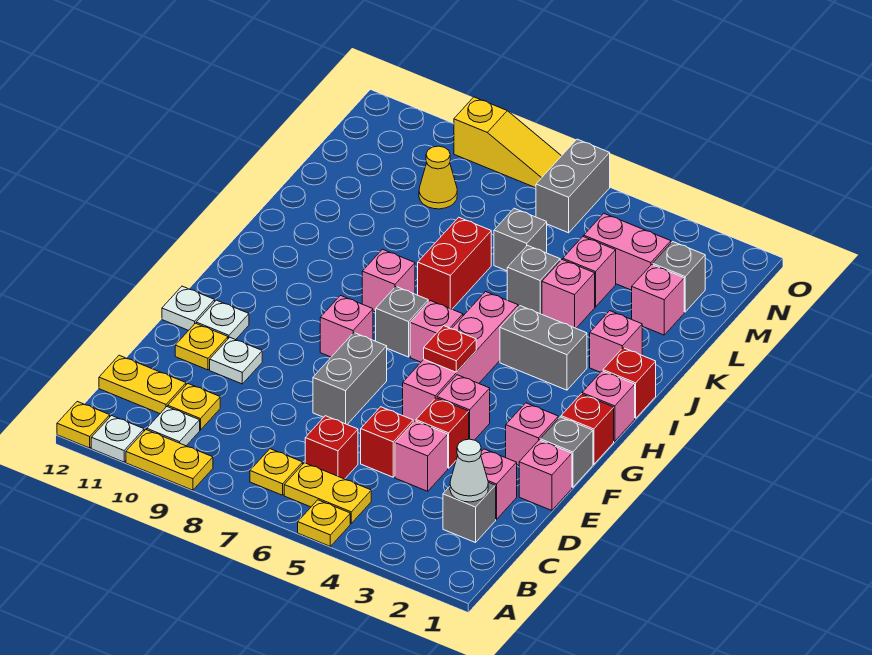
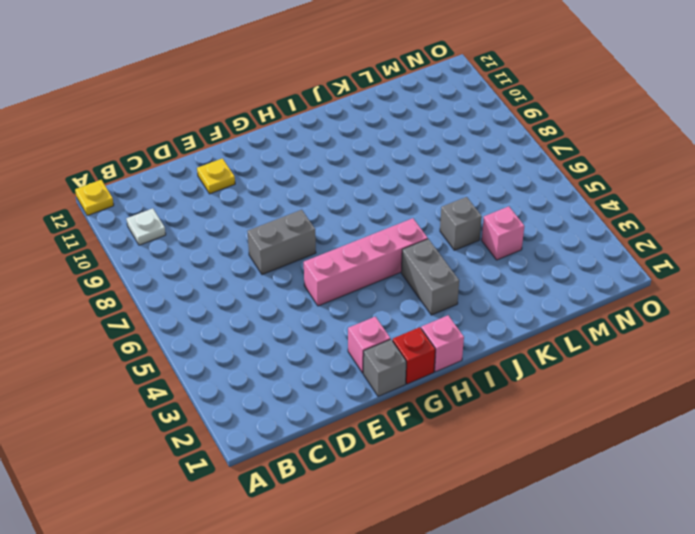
none -> yellow plate A5 level 1
none -> yellow plate A9:A10 level 1
none -> white plate A11 level 1
none -> yellow plate B5:B6 level 1

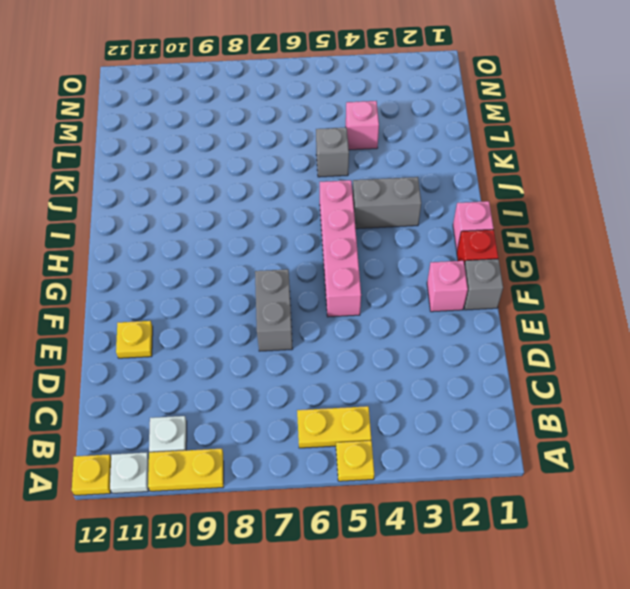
none -> yellow plate B7 level 1
none -> grey brick C2 level 1
none -> red brick C6 level 1
none -> yellow plate C10 level 1

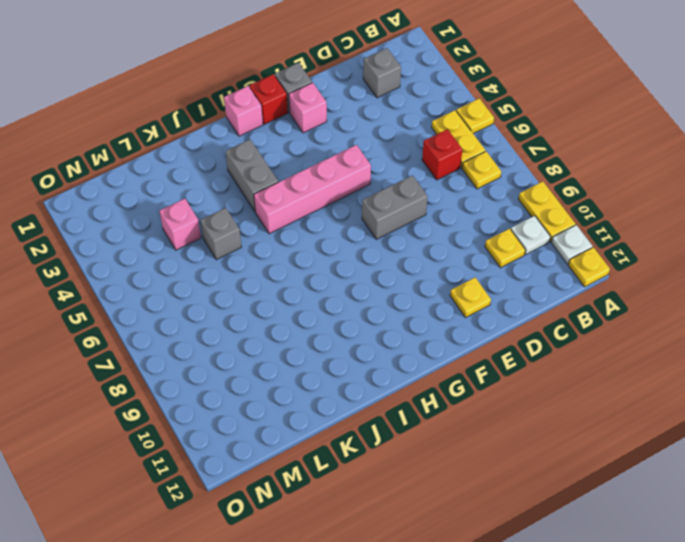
none -> yellow plate C11:C12 level 1
none -> pink brick D2 level 1
none -> pink brick D4 level 1
none -> red brick D5 level 1

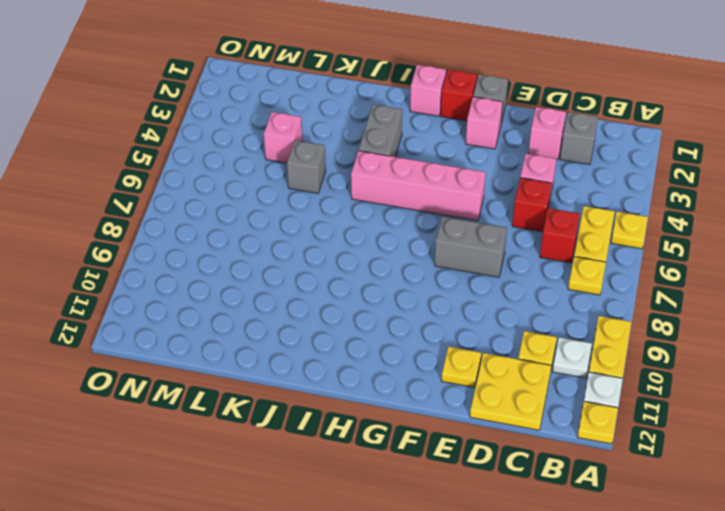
yellow plate C11:D12 level 1 -> yellow plate C11:C12 level 1
none -> pink brick E1 level 1
none -> red brick E4 level 1
none -> white plate E10 level 1
none -> pink brick F4 level 1

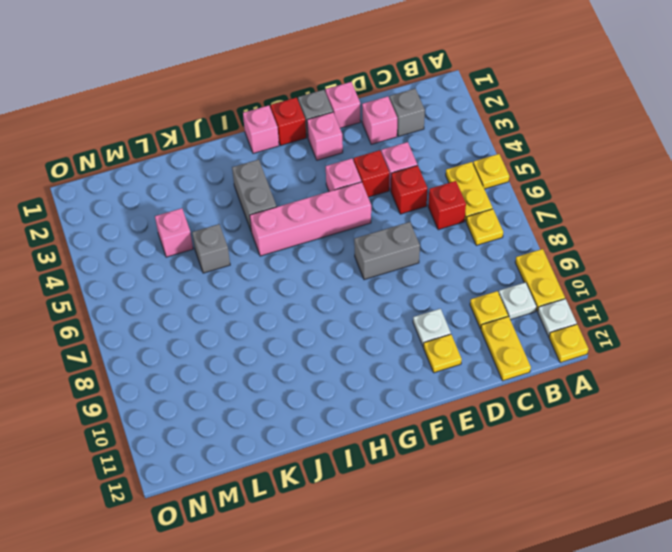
none -> white plate F11 level 1
none -> white plate F12 level 1
none -> pink brick G8 level 1
none -> pink brick H6 level 1

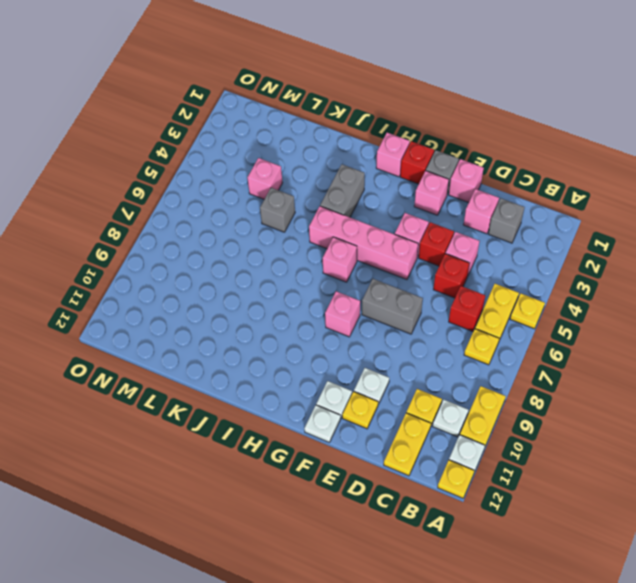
none -> grey brick H7 level 1
none -> red brick I1 level 1
none -> pink brick I8 level 1
none -> pink brick J2 level 1

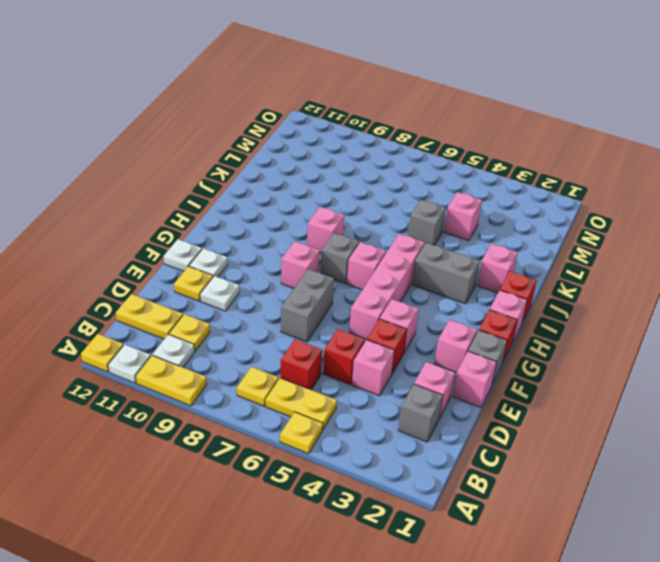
none -> red brick J7:K7 level 1
none -> pink brick K4 level 1
none -> pink brick L2 level 1
none -> grey brick L6 level 1

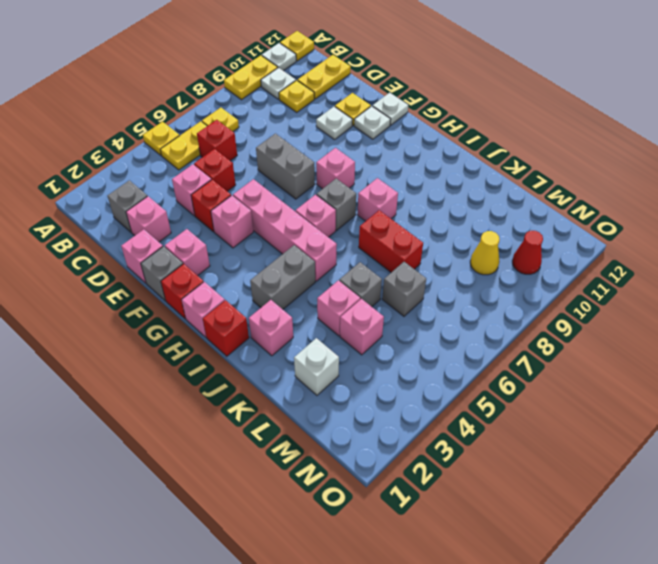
white brick L2 level 1 -> pink brick L2 level 1
red cone N10 level 1 -> none
none -> grey brick M2 level 1
none -> pink brick M3:M4 level 1
none -> grey brick N6:O6 level 1
none -> yellow slope O7:O9 level 1 top 9

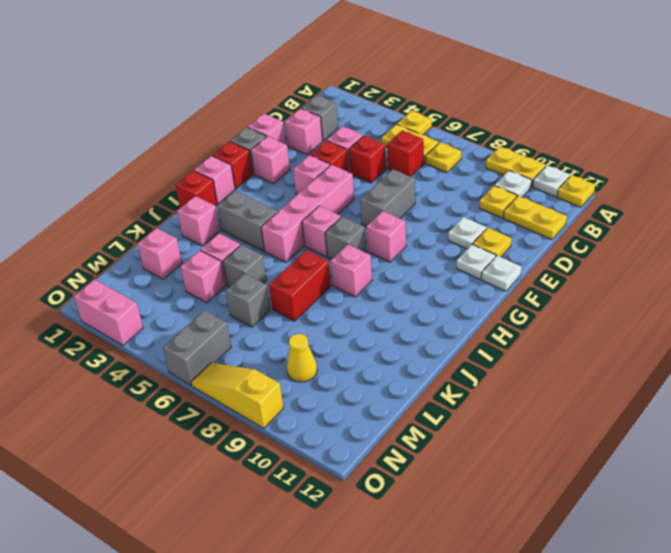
pink brick O2:O3 level 1 -> pink brick M3:M4 level 1
none -> grey brick M2 level 1
none -> white cone C2 level 2
none -> red plate G5 level 2

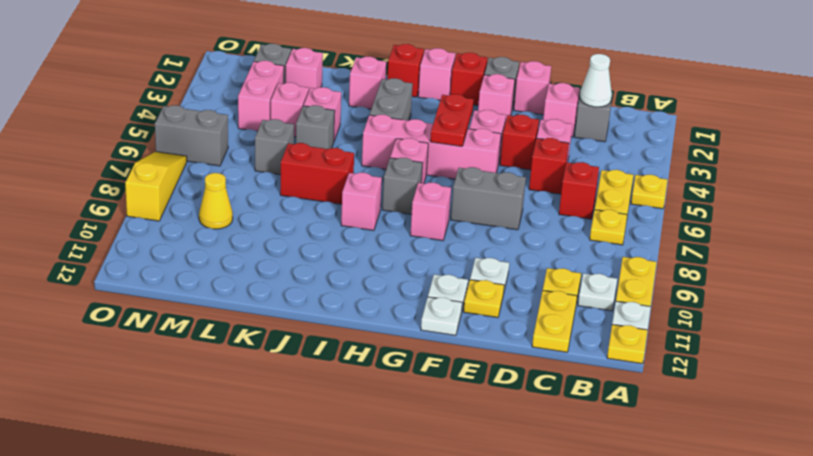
red plate G4:G5 level 2 -> red plate G5 level 2

